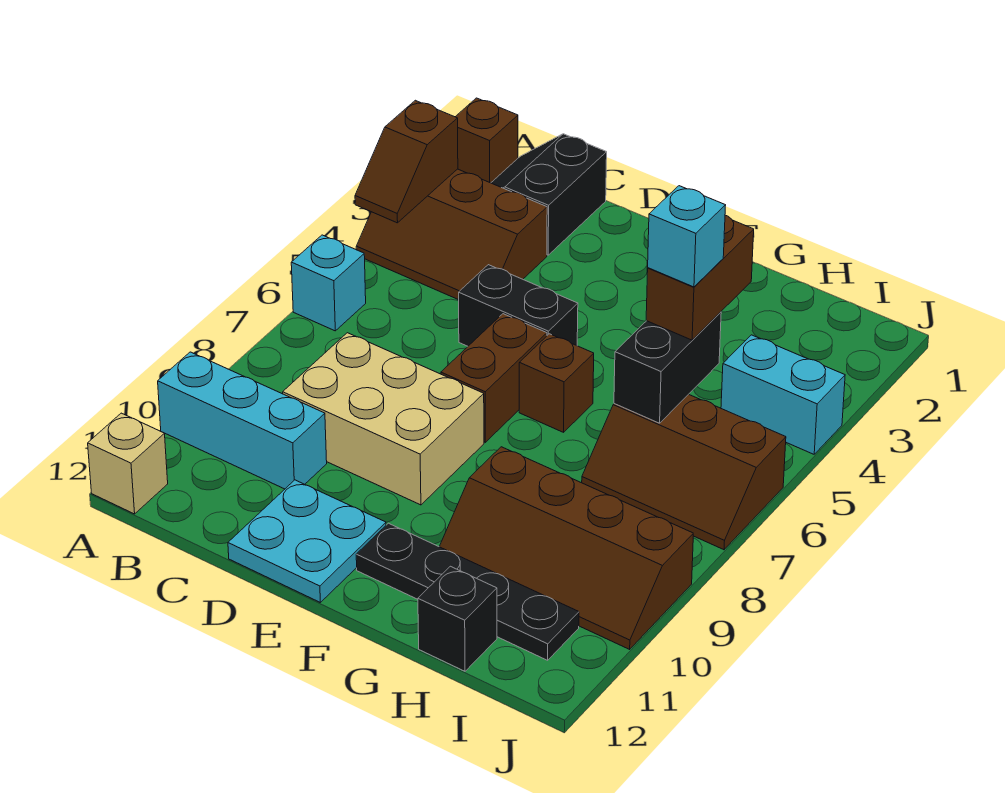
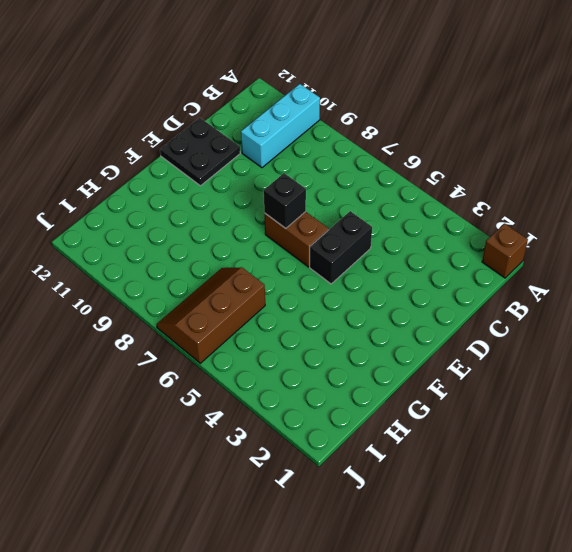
black plate D11:E12 level 1 -> cyan plate D11:E12 level 1
black brick E7 level 2 -> black brick H12 level 1
none -> brown slope A3:C4 level 1 top 3
none -> cyan brick A6 level 1
none -> tan brick A12 level 1

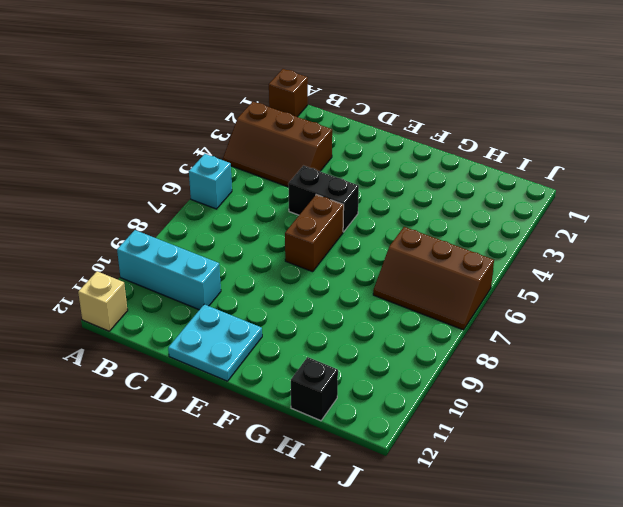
none -> black slope B1:C2 level 1 top C
none -> tan brick C8:E9 level 1
none -> brown brick F6 level 1

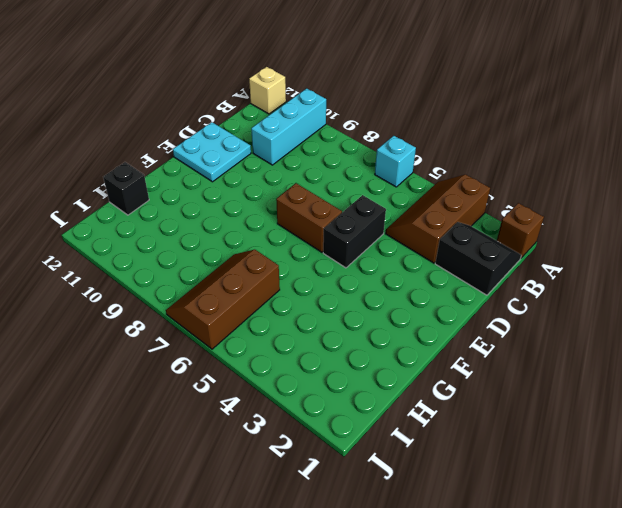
none -> tan brick C8:E9 level 1
none -> brown brick F6 level 1
none -> black plate F11:I11 level 1

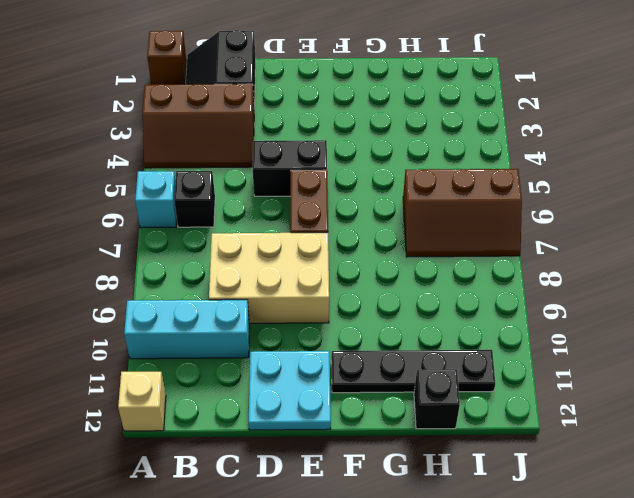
black brick B6 level 1 -> none
none -> brown brick F6 level 1
none -> brown slope G9:J10 level 1 top 9
none -> cyan brick I4:J4 level 1

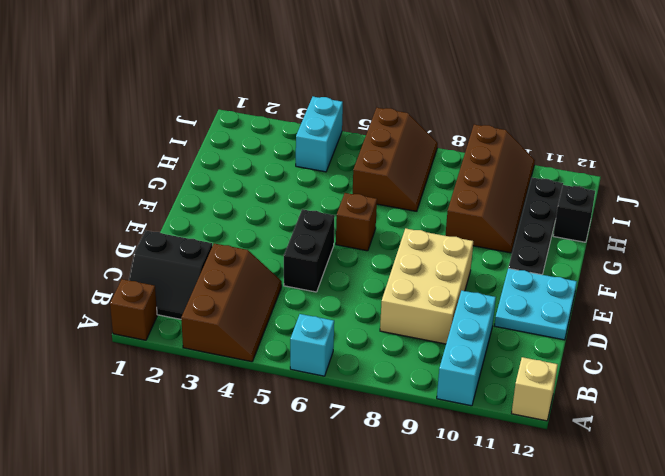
none -> brown brick E6:E7 level 1
none -> brown slope A3:A4 level 2 top 3
none -> black brick H5:H6 level 2

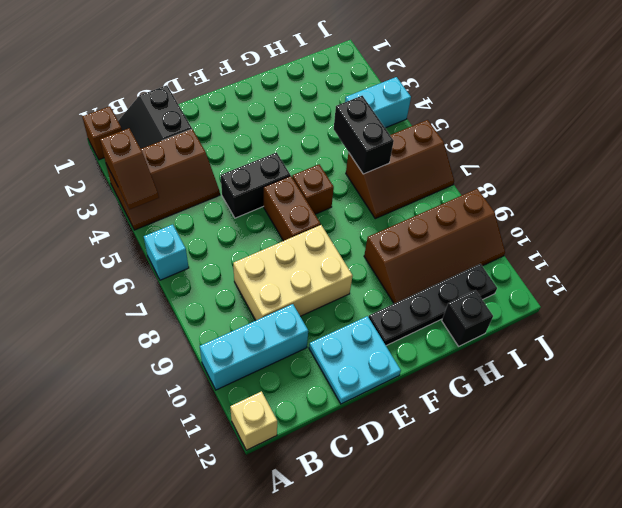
none -> brown brick H4:H5 level 3
none -> cyan brick H5 level 4

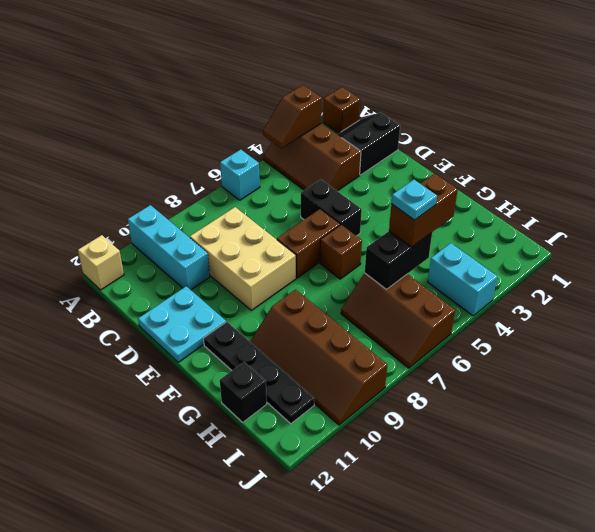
cyan plate H5 level 4 -> cyan brick H5 level 4

